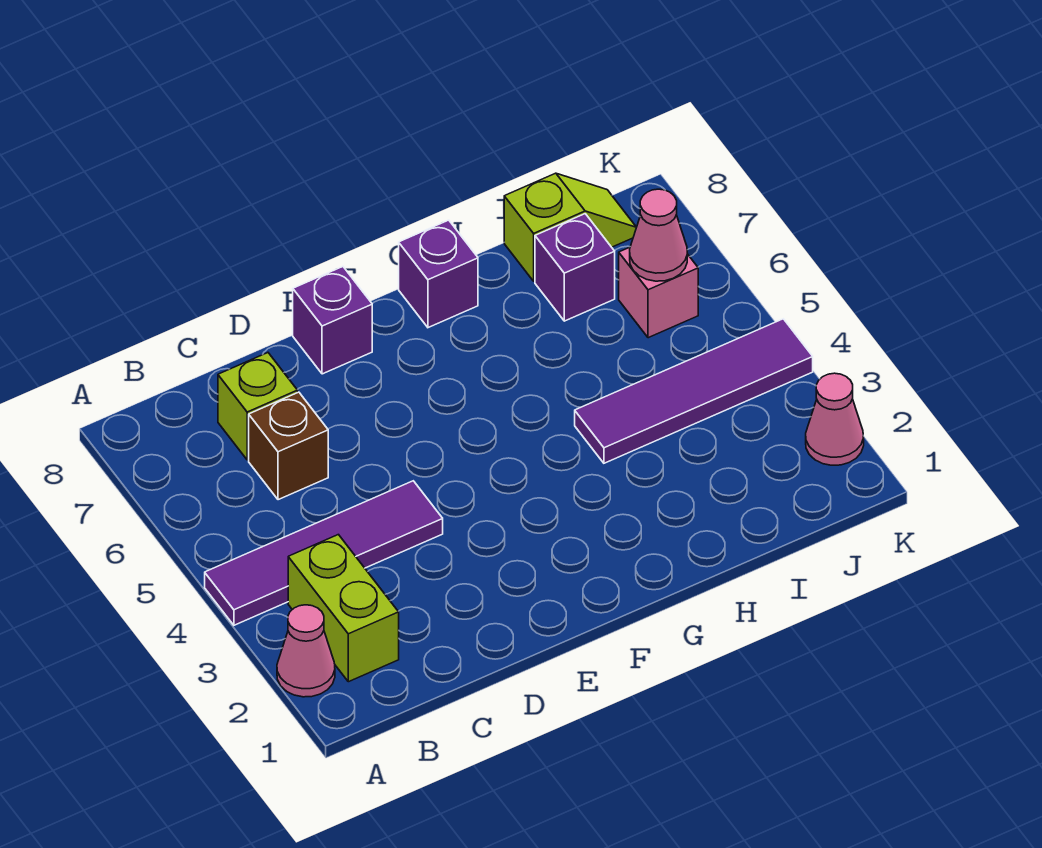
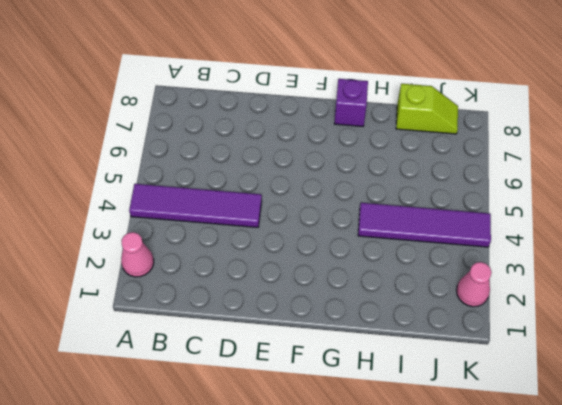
none -> lime brick B2:B3 level 1
none -> brown brick C6 level 1
none -> lime brick C7 level 1

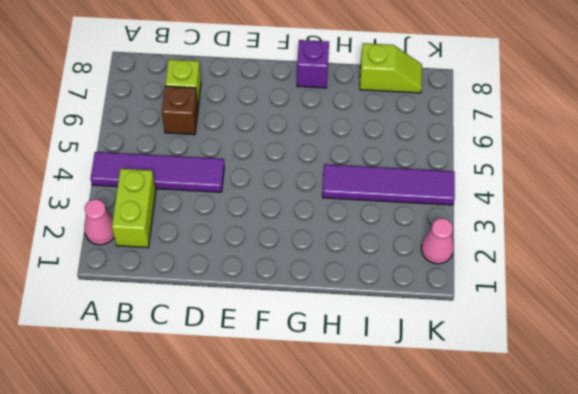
none -> purple brick E8 level 1
none -> purple brick I7 level 1
none -> pink brick J6 level 1

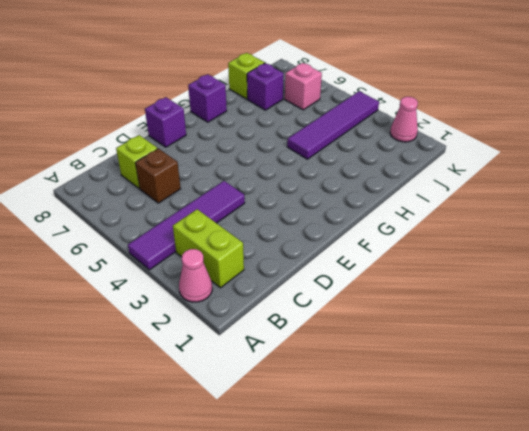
none -> pink cone J6 level 2

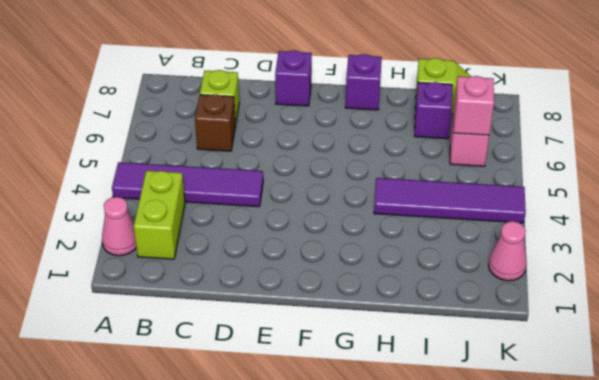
pink brick J6 level 2 -> pink cone J6 level 2

